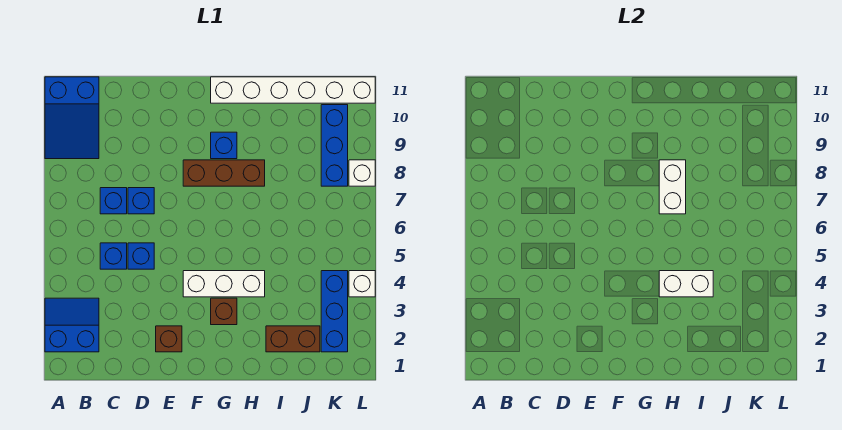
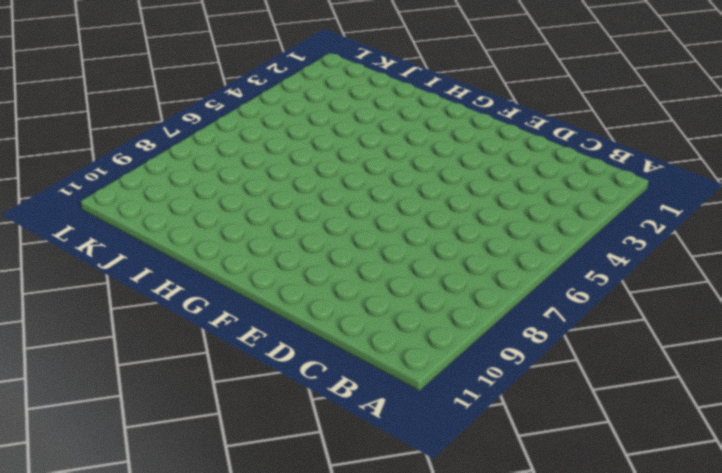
none -> blue slope A2:B3 level 1 top 2
none -> blue slope A9:B11 level 1 top 11
none -> blue brick C5 level 1

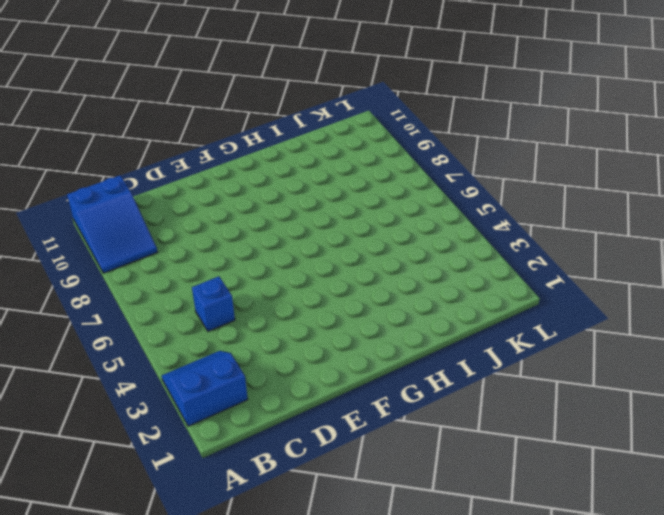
none -> blue brick C7 level 1
none -> blue brick D5 level 1
none -> blue brick D7 level 1

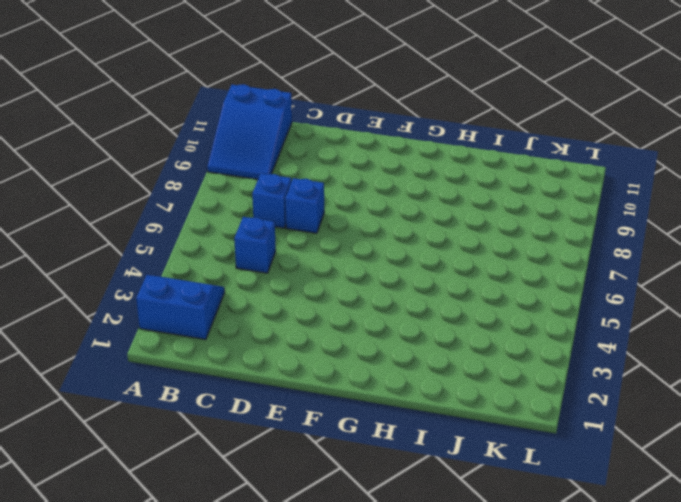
none -> blue brick D5 level 1
none -> brown brick E2 level 1
none -> white brick F4:H4 level 1

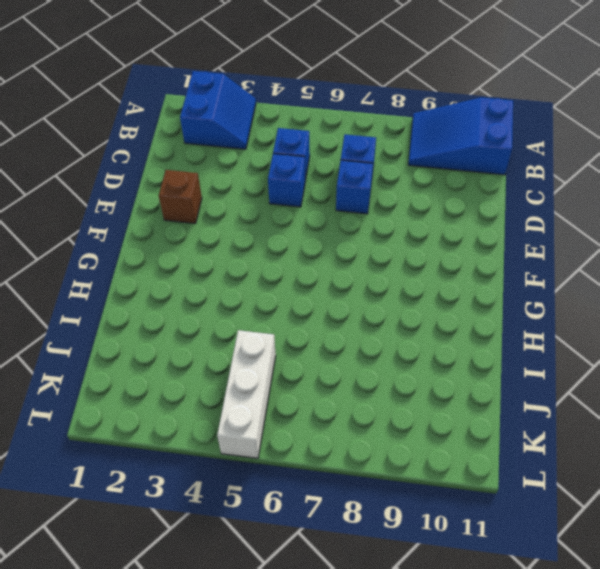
white brick J5:L5 level 1 -> white brick F4:H4 level 1
none -> brown brick F8:H8 level 1
none -> brown brick G3 level 1
none -> blue brick G9 level 1

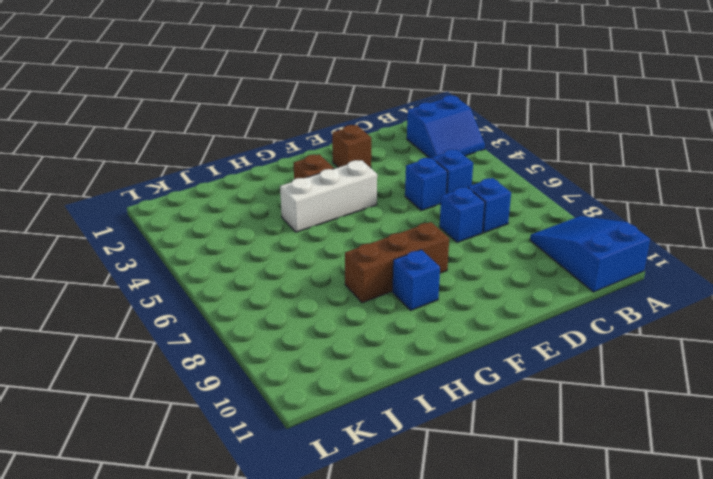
none -> white brick G11:L11 level 1
none -> brown brick I2:J2 level 1
none -> blue brick K2:K4 level 1

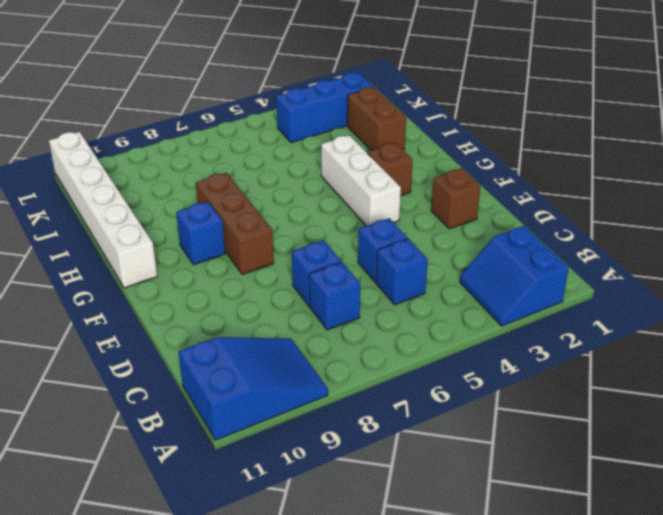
none -> blue brick K8:K10 level 1
none -> white brick L4 level 1
none -> white brick L8 level 1

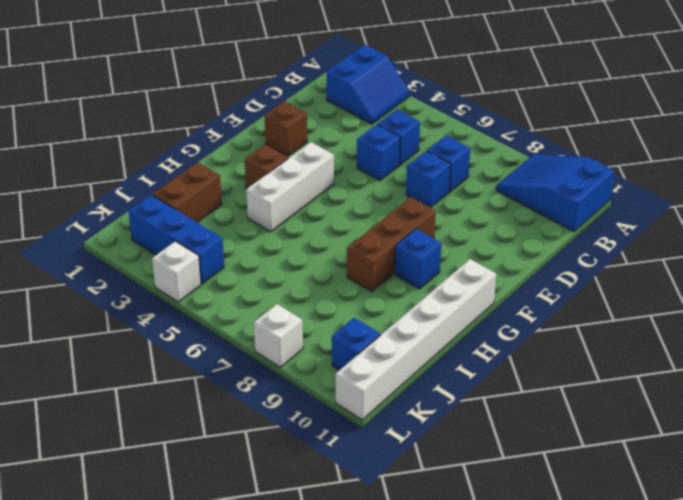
blue brick K10 level 1 -> blue brick K8:K10 level 1
none -> white brick H4:I4 level 2
none -> white brick H7:H8 level 2

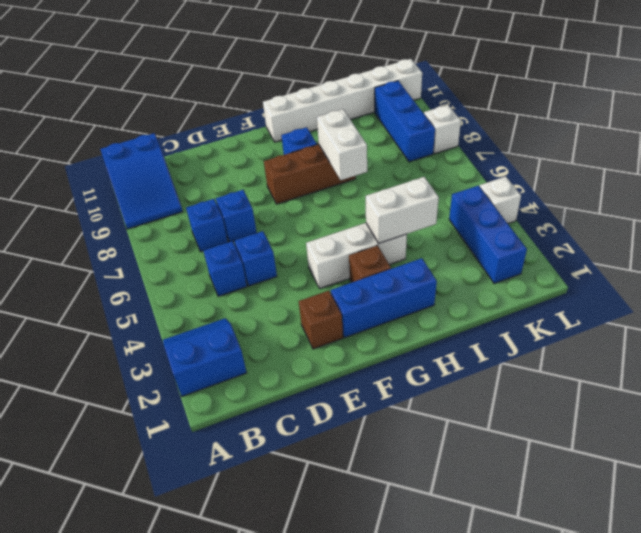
blue brick F2:H2 level 1 -> none
none -> brown brick I2:J2 level 1

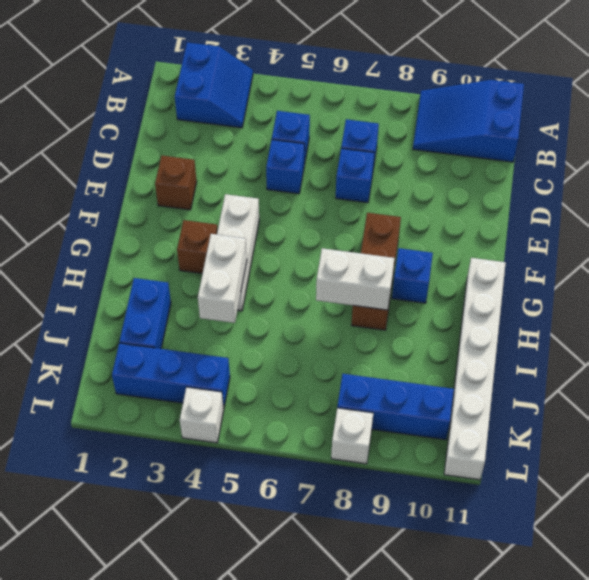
blue brick I2:J2 level 1 -> brown brick I2:J2 level 1

